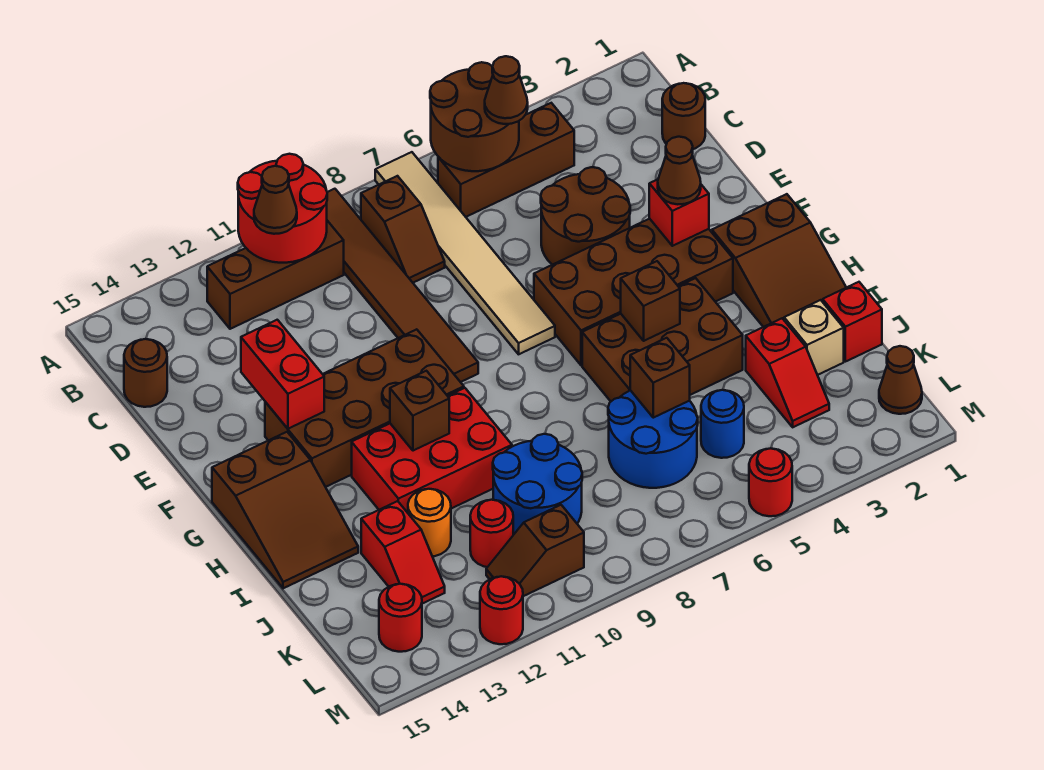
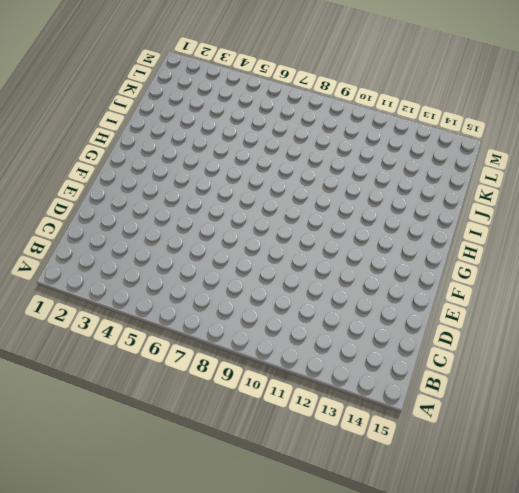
none -> tan tile A7:F7 level 1
none -> brown tile A9:F9 level 1
none -> brown brick B4:B6 level 1
none -> brown slope B8:C8 level 1 top B

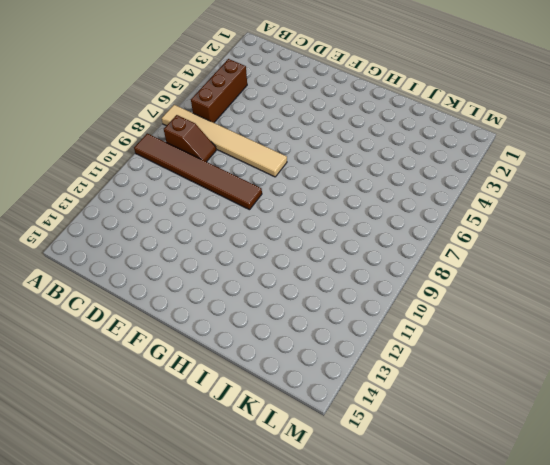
none -> brown brick B10:B12 level 1
none -> brown round brick C1 level 1
none -> brown round brick C15 level 1
none -> brown round brick D4:E5 level 1

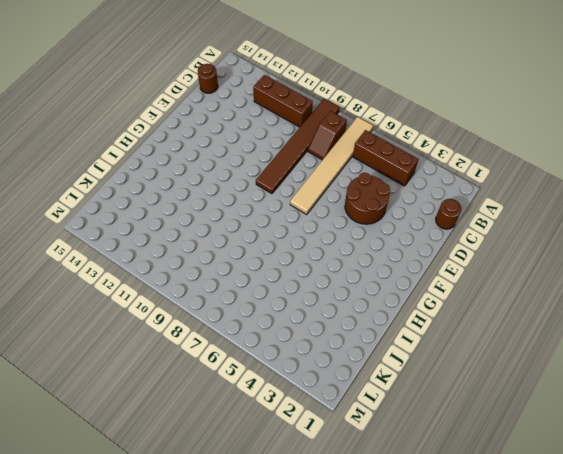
none -> brown brick F3:G6 level 1
none -> brown brick F10:G13 level 1
none -> brown slope G1:I2 level 1 top G
none -> brown slope G14:I15 level 1 top G

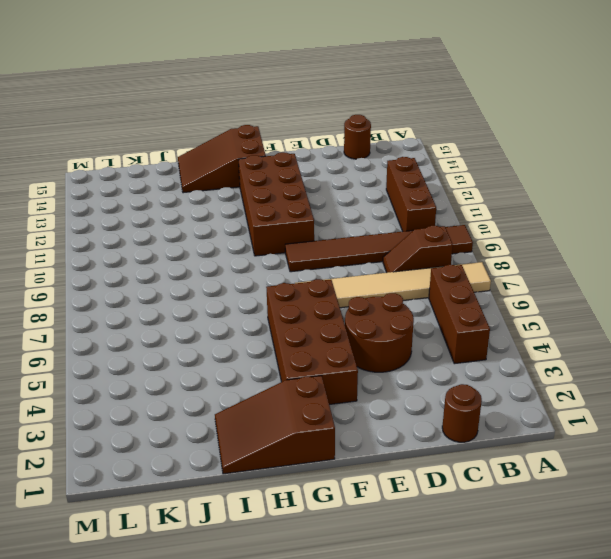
none -> brown brick H4:I6 level 1
none -> red brick H10:I12 level 1
none -> red brick J1 level 1
none -> tan brick J2 level 1

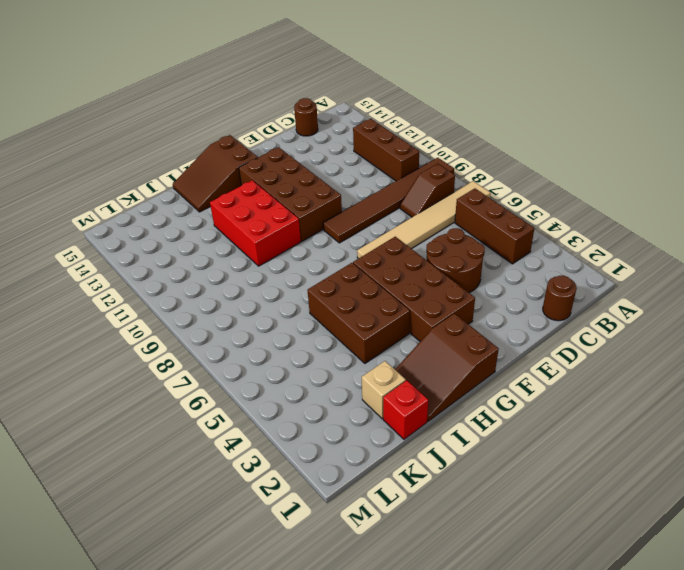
none -> red slope J3:K3 level 1 top J
none -> blue round brick J6:K7 level 1
none -> blue round brick J9:K10 level 1
none -> orange round brick J12 level 1

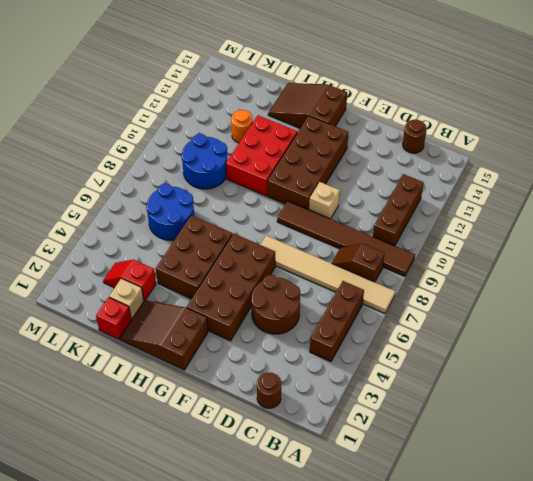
tan brick E10 level 1 -> none
none -> red slope J13:K13 level 1 top J
none -> blue round brick K5 level 1
none -> red round brick K11 level 1
none -> brown cone L1 level 1

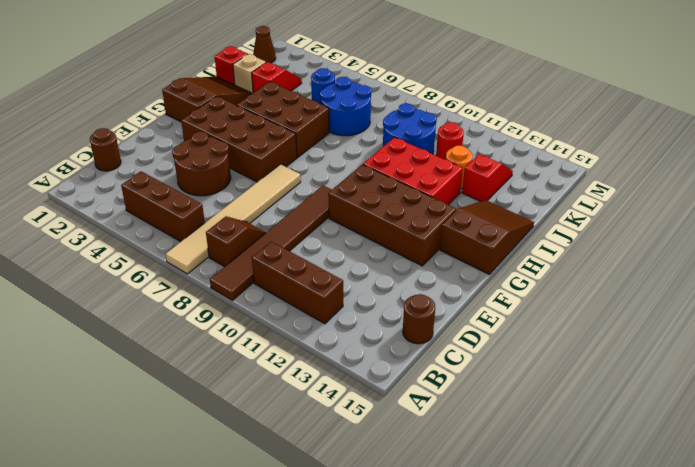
none -> brown slope L10:L11 level 1 top 10
none -> red round brick L14 level 1
none -> red round brick M5 level 1
none -> red round brick M12 level 1

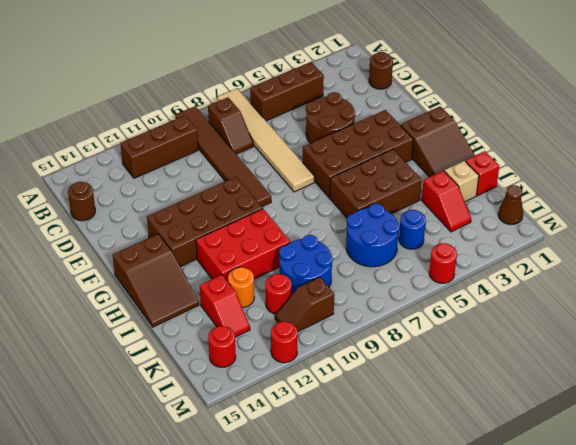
none -> brown round brick A5:B6 level 2
none -> red round brick A10:B11 level 2
none -> red brick E13:F13 level 2
none -> red brick F3 level 2

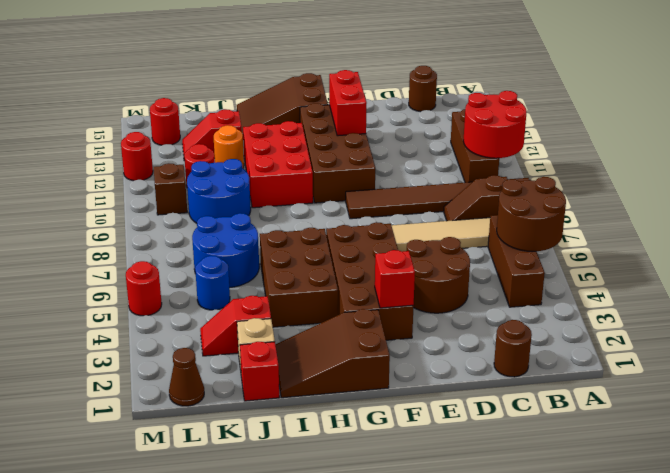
red brick F12:F13 level 2 -> red brick E13:F13 level 2
none -> brown brick H5 level 2
none -> brown brick H11 level 2
none -> brown brick J6 level 2
none -> brown cone B5 level 3

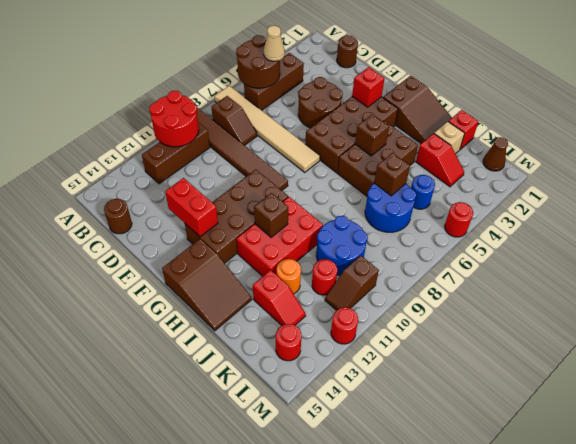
tan cone B5 level 3 -> brown cone B5 level 3
none -> brown cone B11 level 3
none -> brown cone F3 level 3

